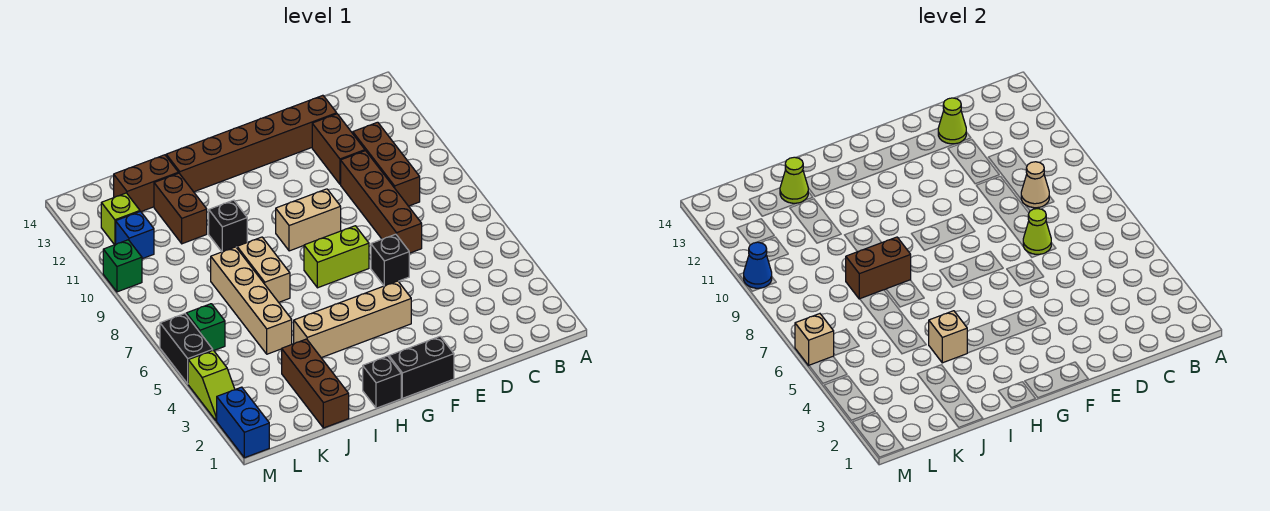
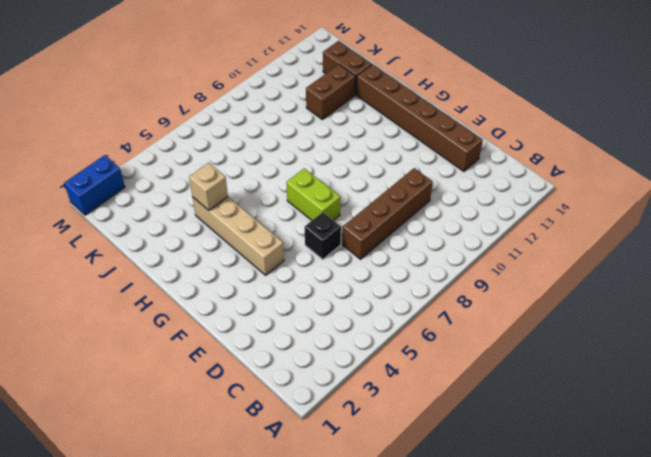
none -> brown brick C9:C11 level 1
none -> brown brick D11:D12 level 1
none -> black brick F1:G1 level 1
none -> tan brick F9:G9 level 1

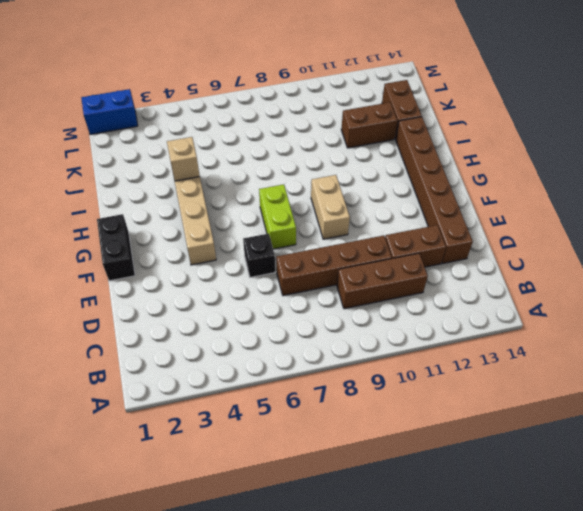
none -> black brick H1 level 1
none -> tan brick I7:I8 level 1
none -> black brick I10 level 1
none -> brown brick J1:J3 level 1

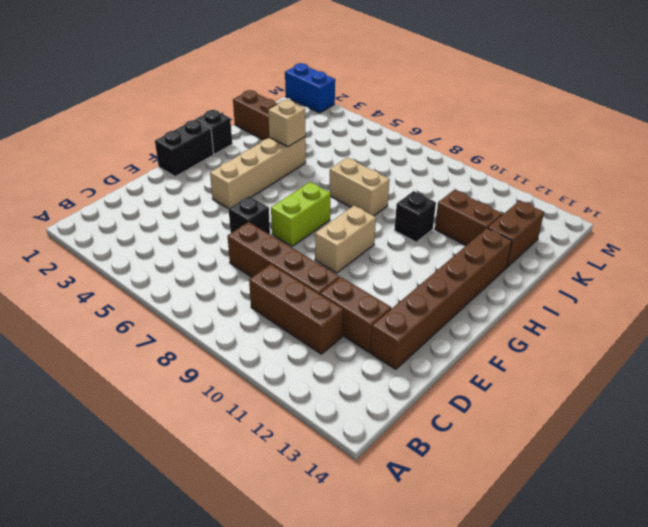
none -> tan brick J5:J8 level 1
none -> green brick L6 level 1
none -> blue brick L11 level 1
none -> lime brick L12 level 1

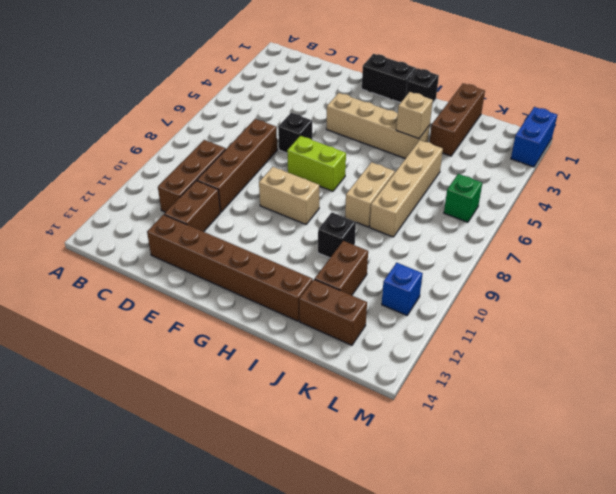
none -> lime brick L12 level 1
none -> lime slope M3:M4 level 1 top 4
none -> black brick M5:M6 level 1
none -> green brick M10 level 1

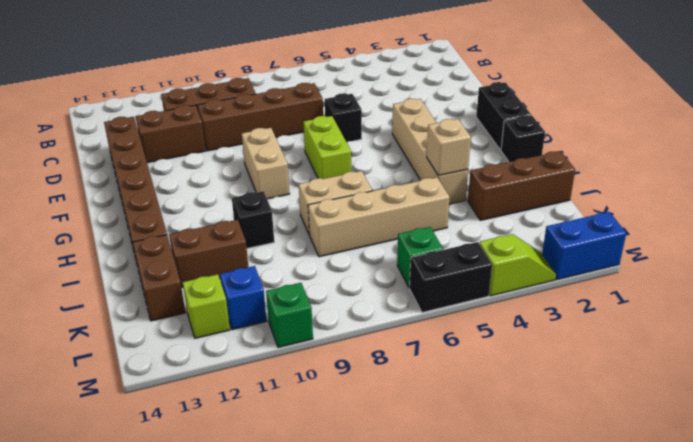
none -> tan cone C9 level 2
none -> lime cone D7 level 2
none -> lime cone D13 level 2
none -> brown brick I8:J8 level 2

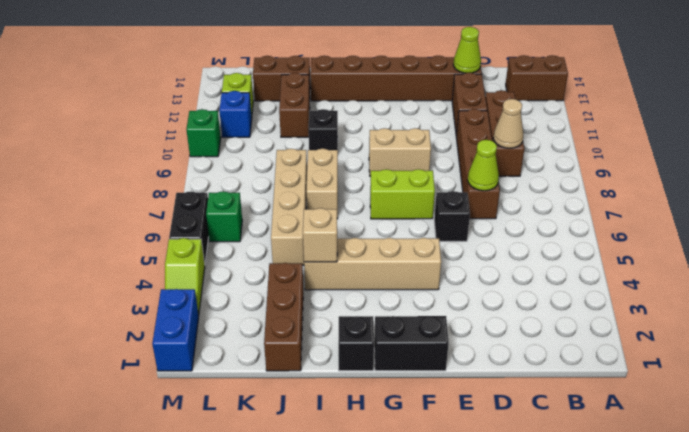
brown brick A13:B13 level 1 -> brown brick I8:J8 level 2
none -> lime cone J13 level 2
none -> tan brick M6 level 2
none -> blue cone M10 level 2

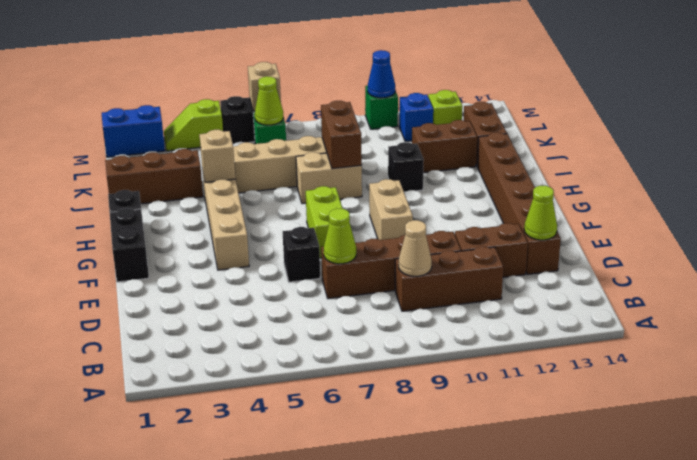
lime cone L6 level 2 -> lime cone J13 level 2

